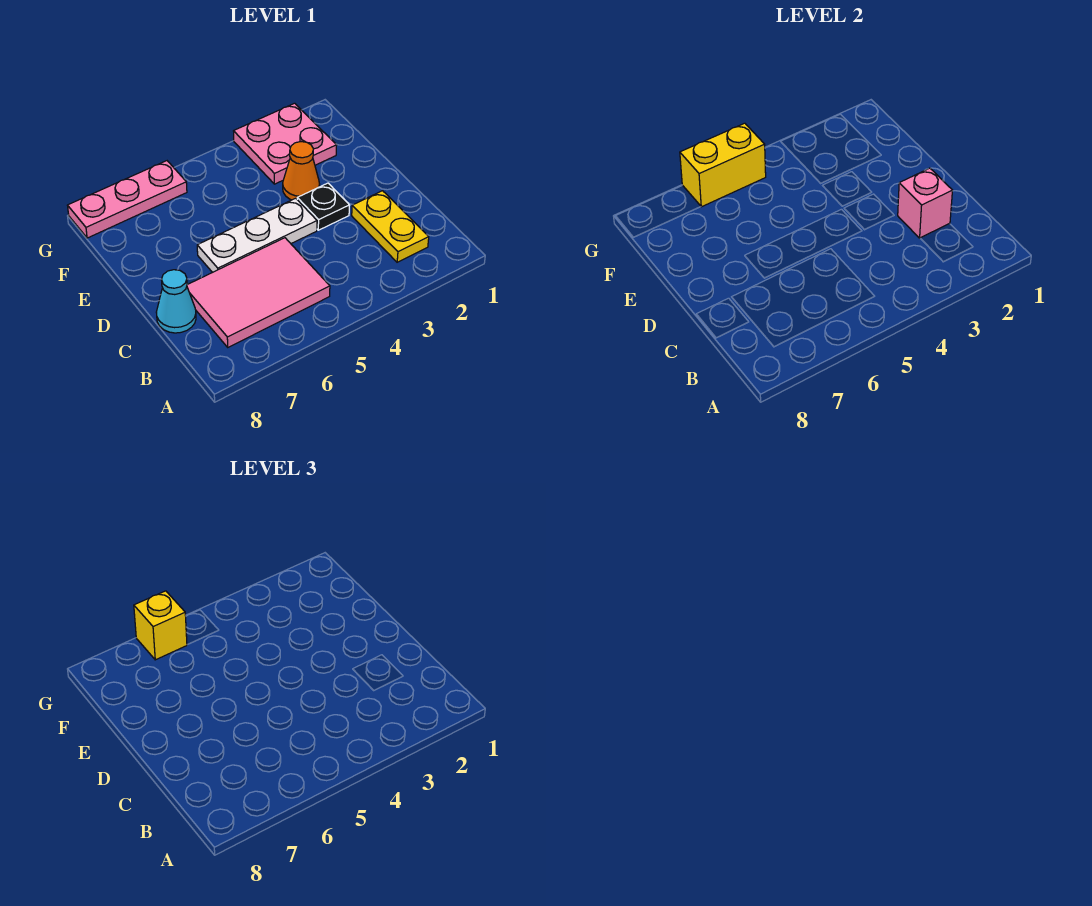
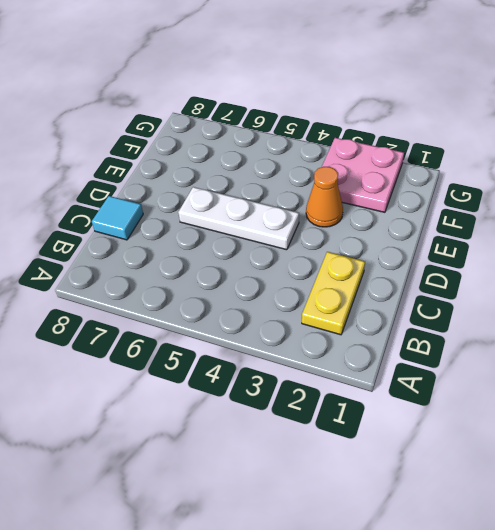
cyan tile C8 level 1 -> cyan cone C8 level 1
none -> pink tile B5:C7 level 1
none -> black plate D3 level 1

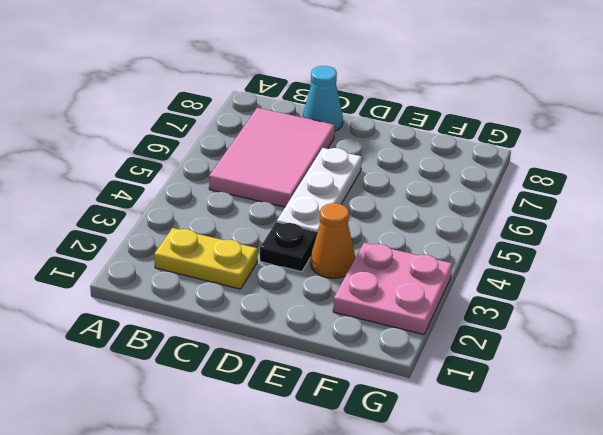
none -> pink plate G6:G8 level 1
none -> pink brick C2 level 2

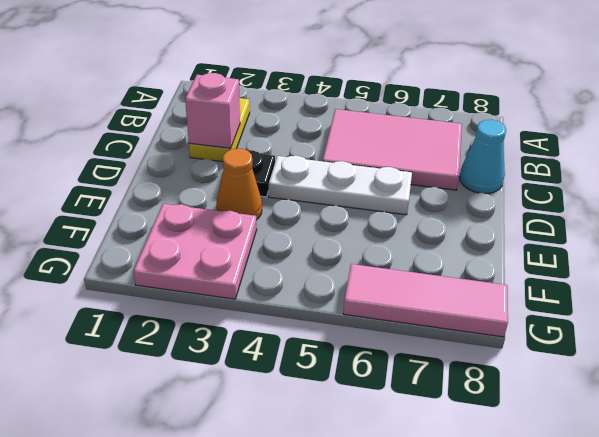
pink tile G6:G8 level 1 -> pink plate G6:G8 level 1
none -> yellow brick G5:G6 level 2
none -> yellow brick G6 level 3

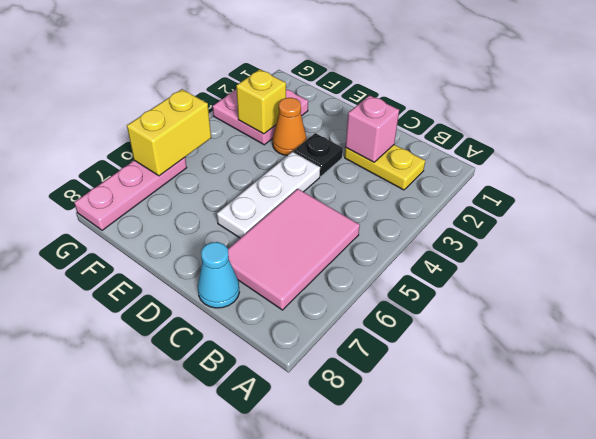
yellow brick F3 level 2 -> yellow brick G6 level 3

